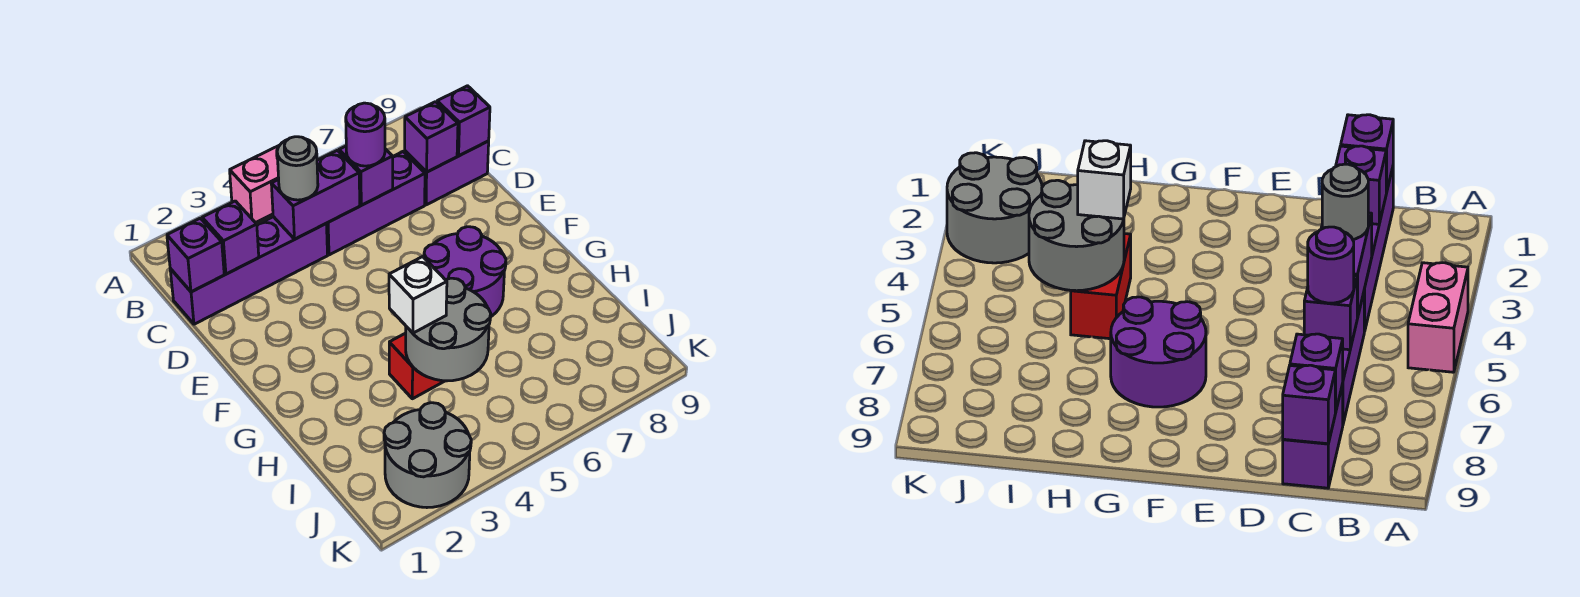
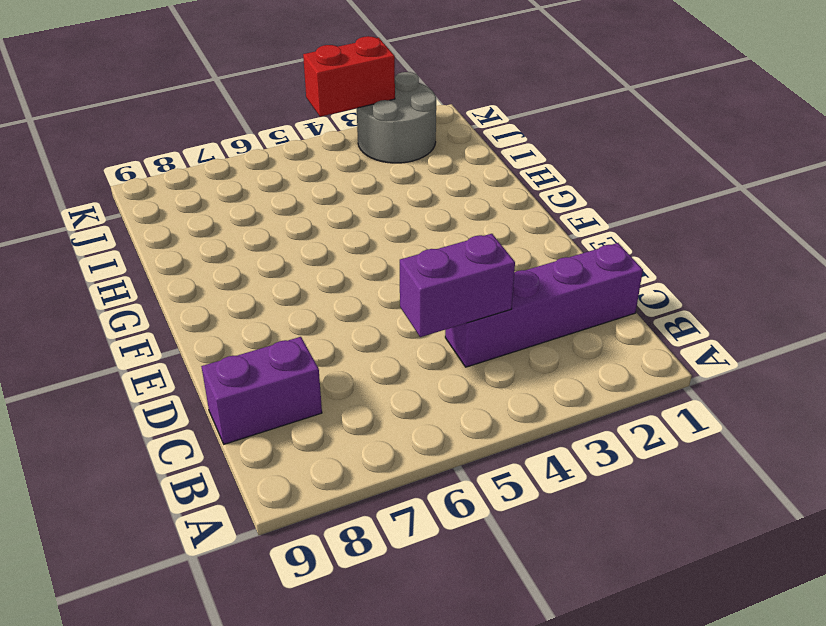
red brick K3:K4 level 2 -> red brick H4:H5 level 1
none -> pink brick A4:A5 level 1
none -> purple brick C5:C7 level 1
none -> purple round brick F6:G7 level 1

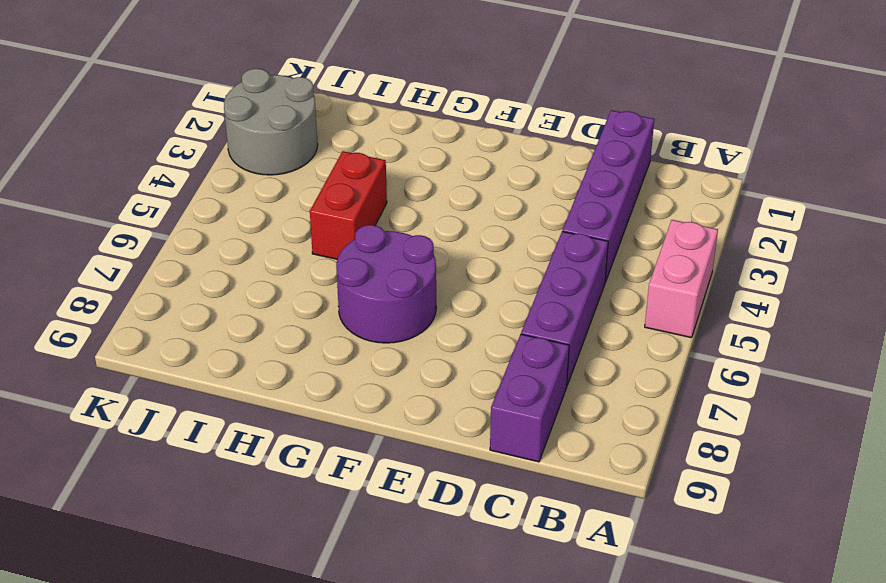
none -> purple brick C1 level 2
none -> purple brick C2 level 2
none -> purple brick C4:C5 level 2

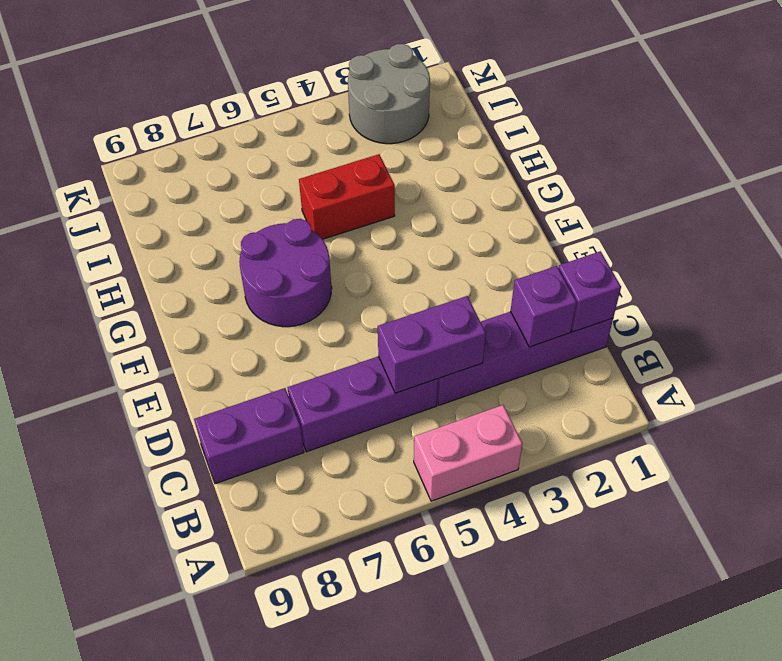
none -> purple brick C6 level 2
none -> purple brick C8 level 2
none -> purple brick C9 level 2

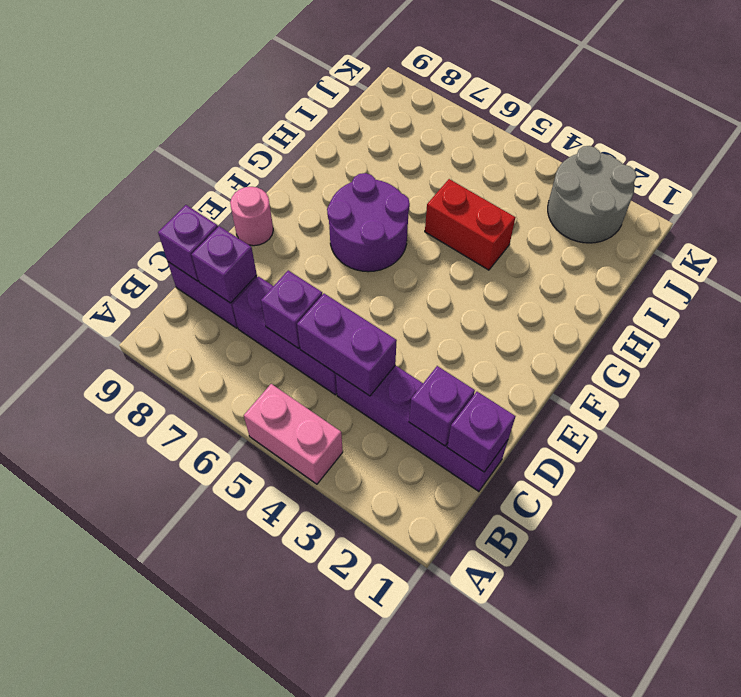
pink round brick E9 level 1 -> none
none -> grey round brick H4:I5 level 2
none -> grey round brick C4 level 3
none -> purple round brick C6 level 3

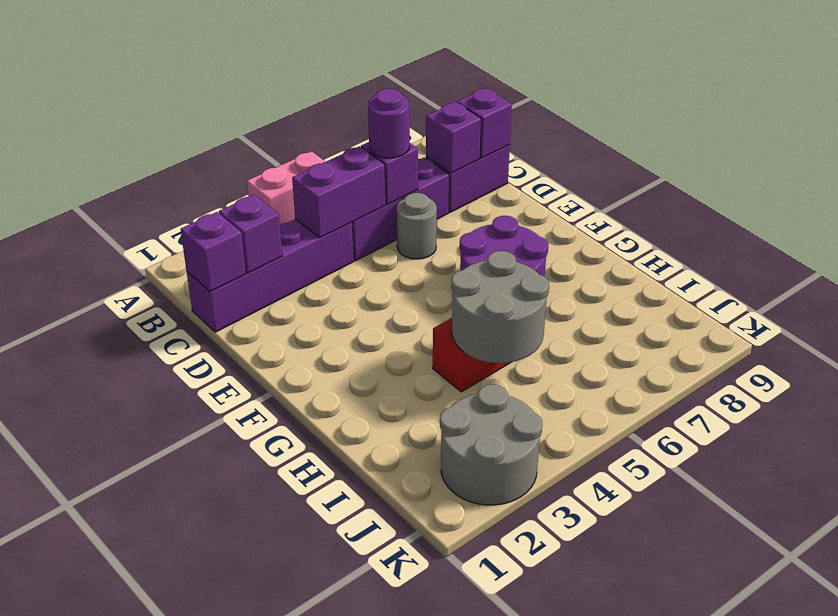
grey round brick D6 level 1 -> grey round brick C4 level 3
none -> white brick H4 level 3

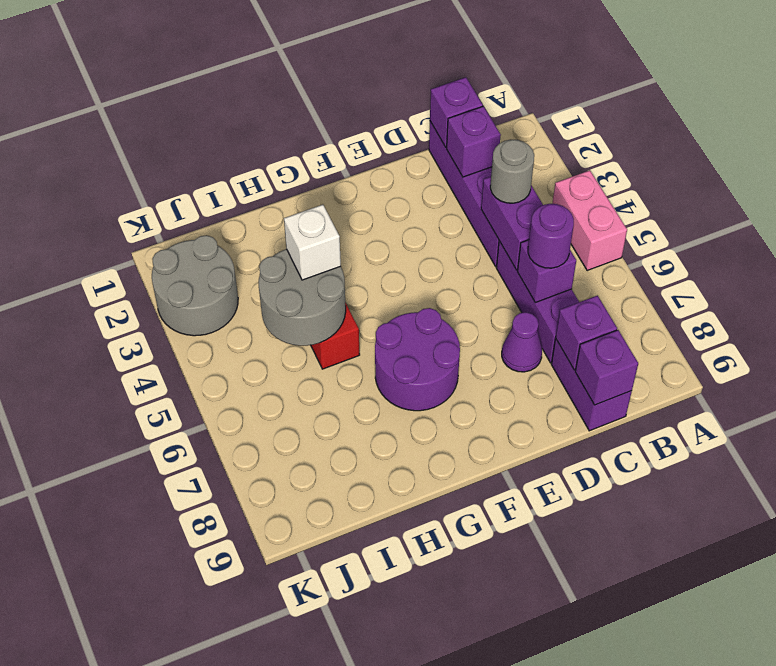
purple cone D7 level 1 -> none

